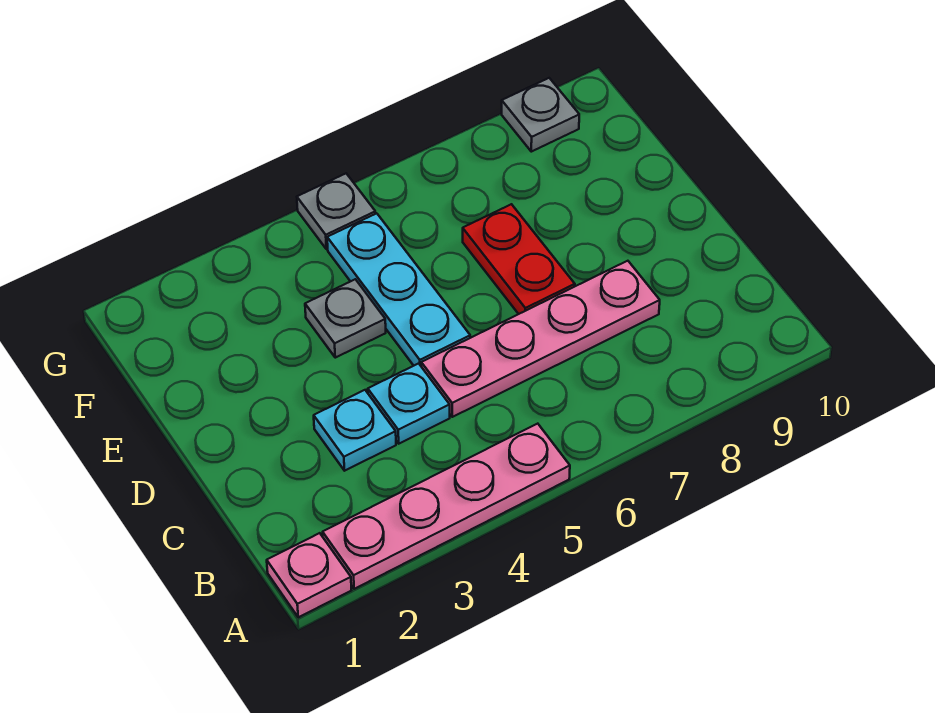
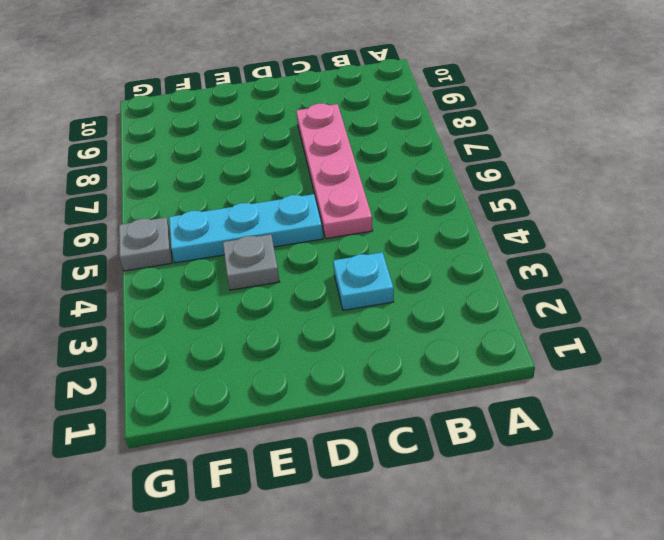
none -> pink plate A1 level 1
none -> pink plate A2:A5 level 1

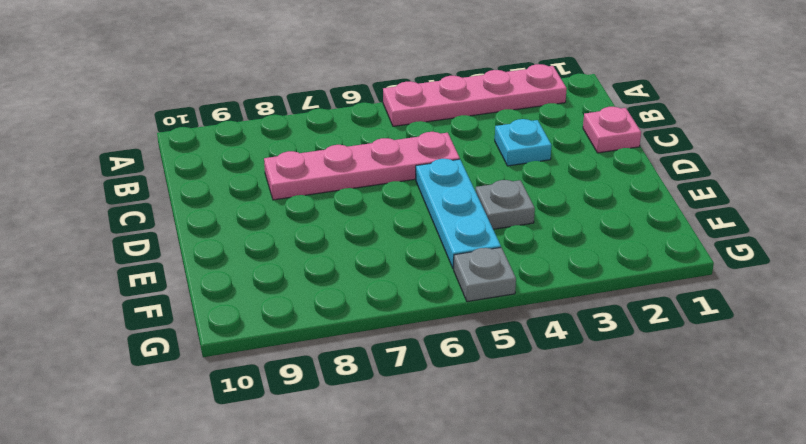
pink plate C1 level 1 -> pink plate A1 level 1
none -> cyan plate C4 level 1
none -> red plate D7:E7 level 1

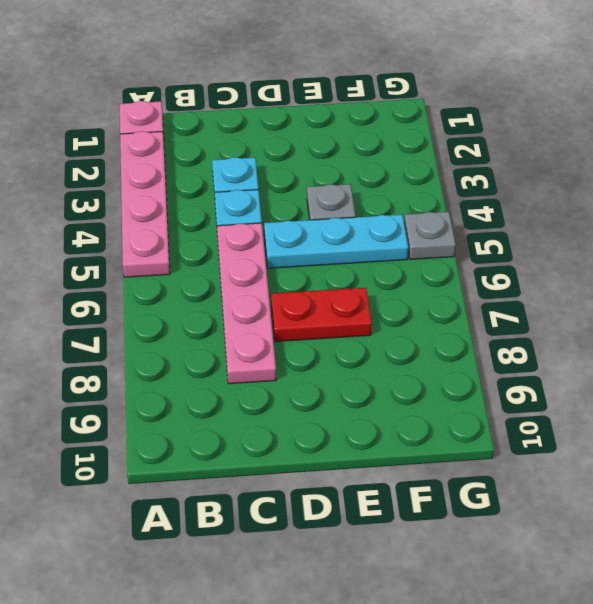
none -> grey plate G9 level 1

